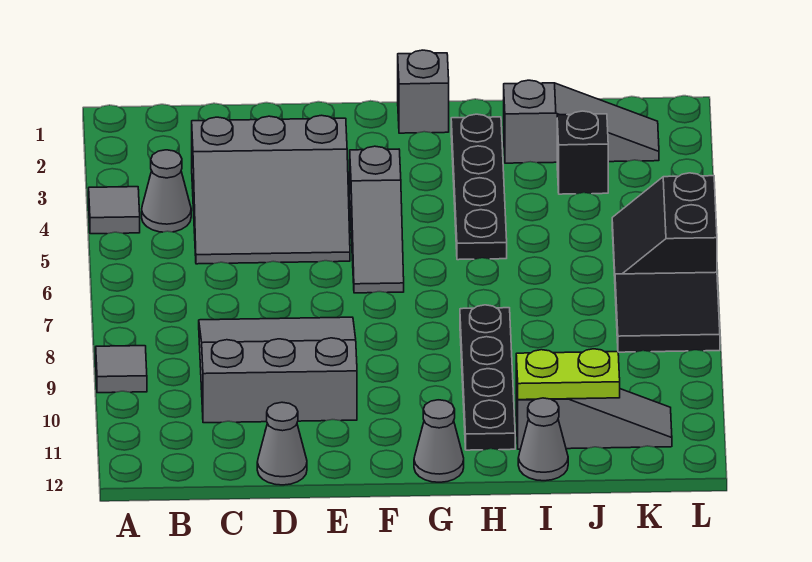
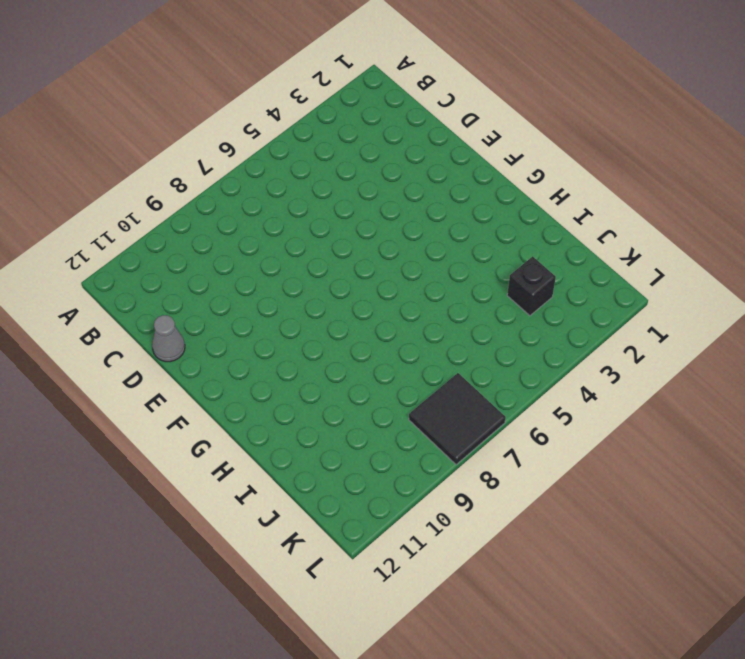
none -> grey tile A4 level 1
none -> grey tile A9 level 1
none -> grey cone B4 level 1

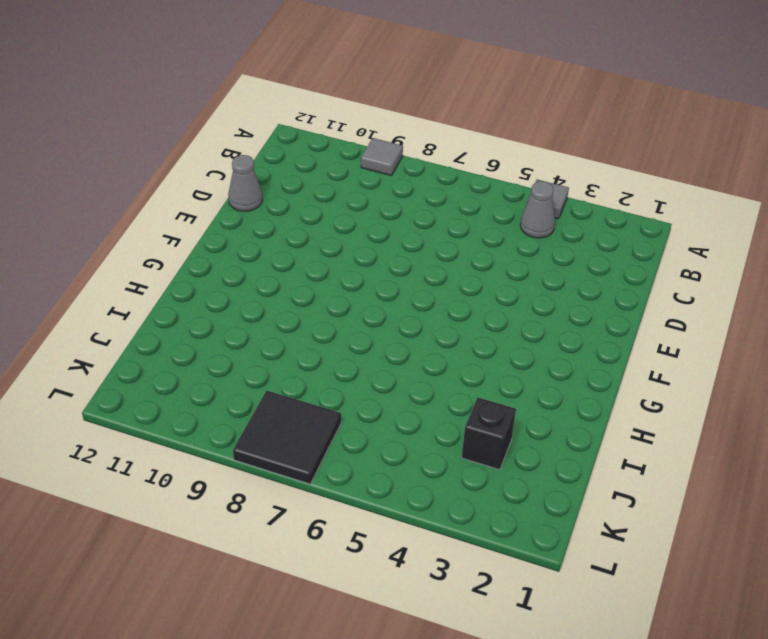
none -> grey slope C3:E5 level 1 top 3
none -> grey slope C8:E10 level 1 top 10
none -> grey slope F4:F6 level 1 top 4

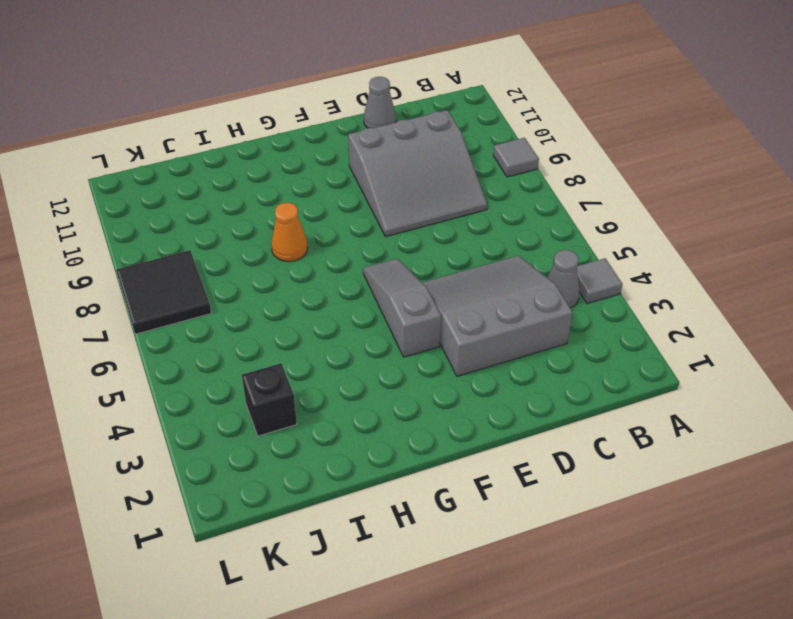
orange cone H8 level 1 -> black plate H8:H11 level 1
none -> grey brick G1 level 1
none -> grey cone G12 level 1
none -> black plate H2:H5 level 1

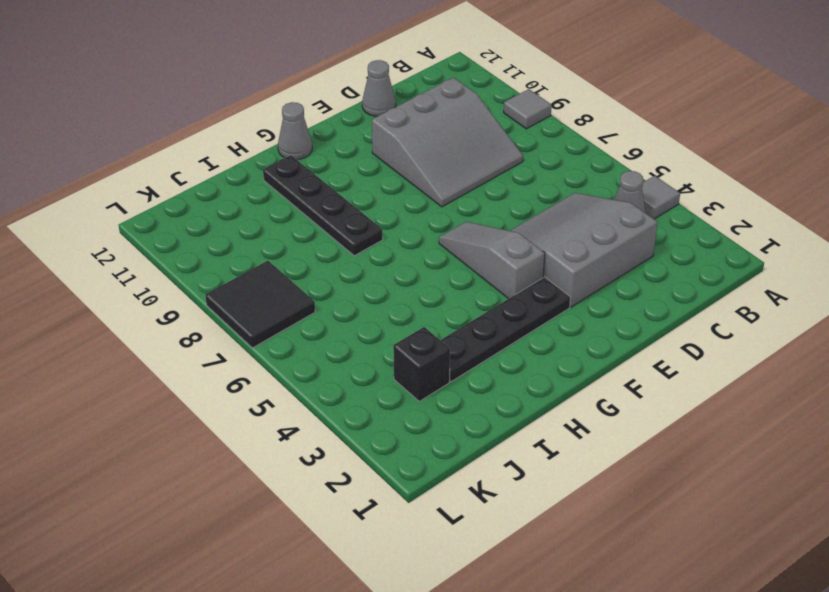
black plate F3:I3 level 1 -> black plate H2:H5 level 1
none -> grey brick G1 level 1
none -> grey slope I2:K2 level 1 top I
none -> grey slope I11:K11 level 1 top I

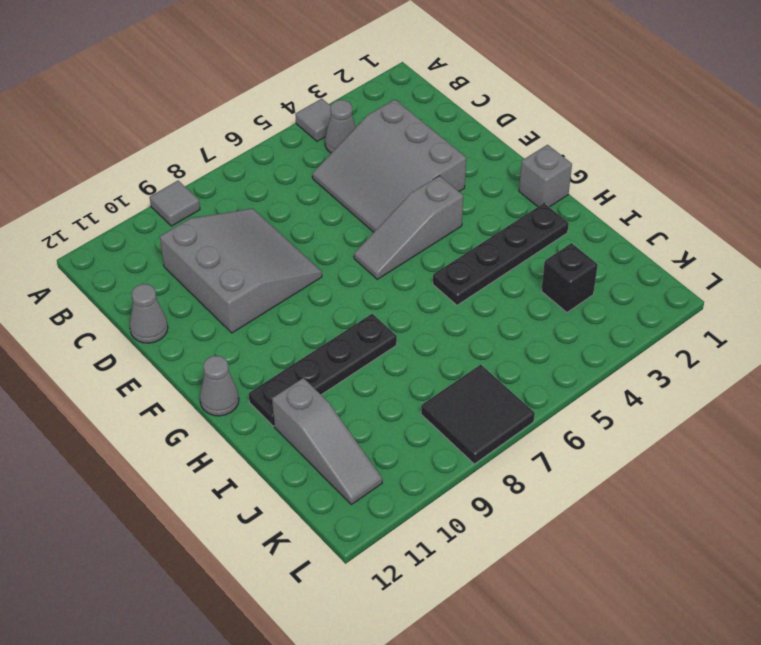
none -> grey slope I2:K2 level 1 top I
none -> grey cone I12 level 1
none -> black slope K5:L6 level 1 top L

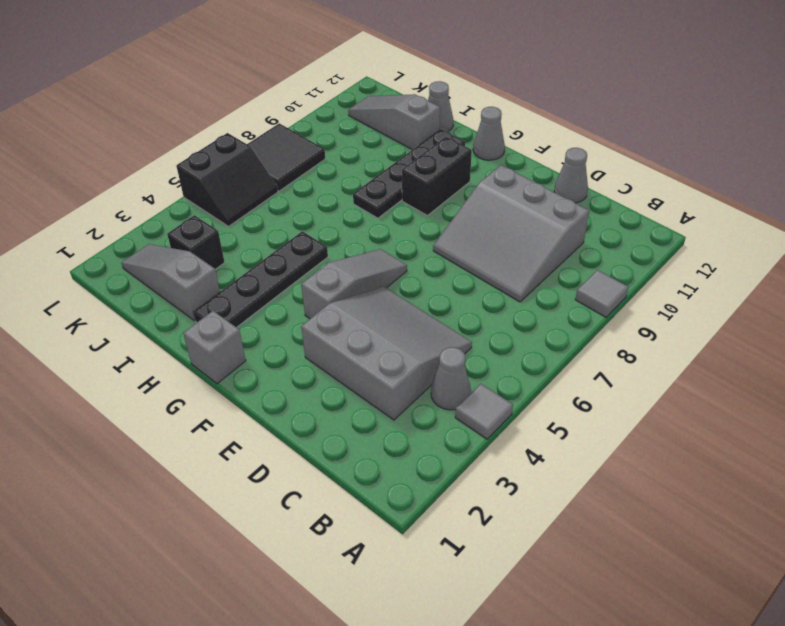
black brick G9:G10 level 1 -> none
none -> lime plate I11:J11 level 2

